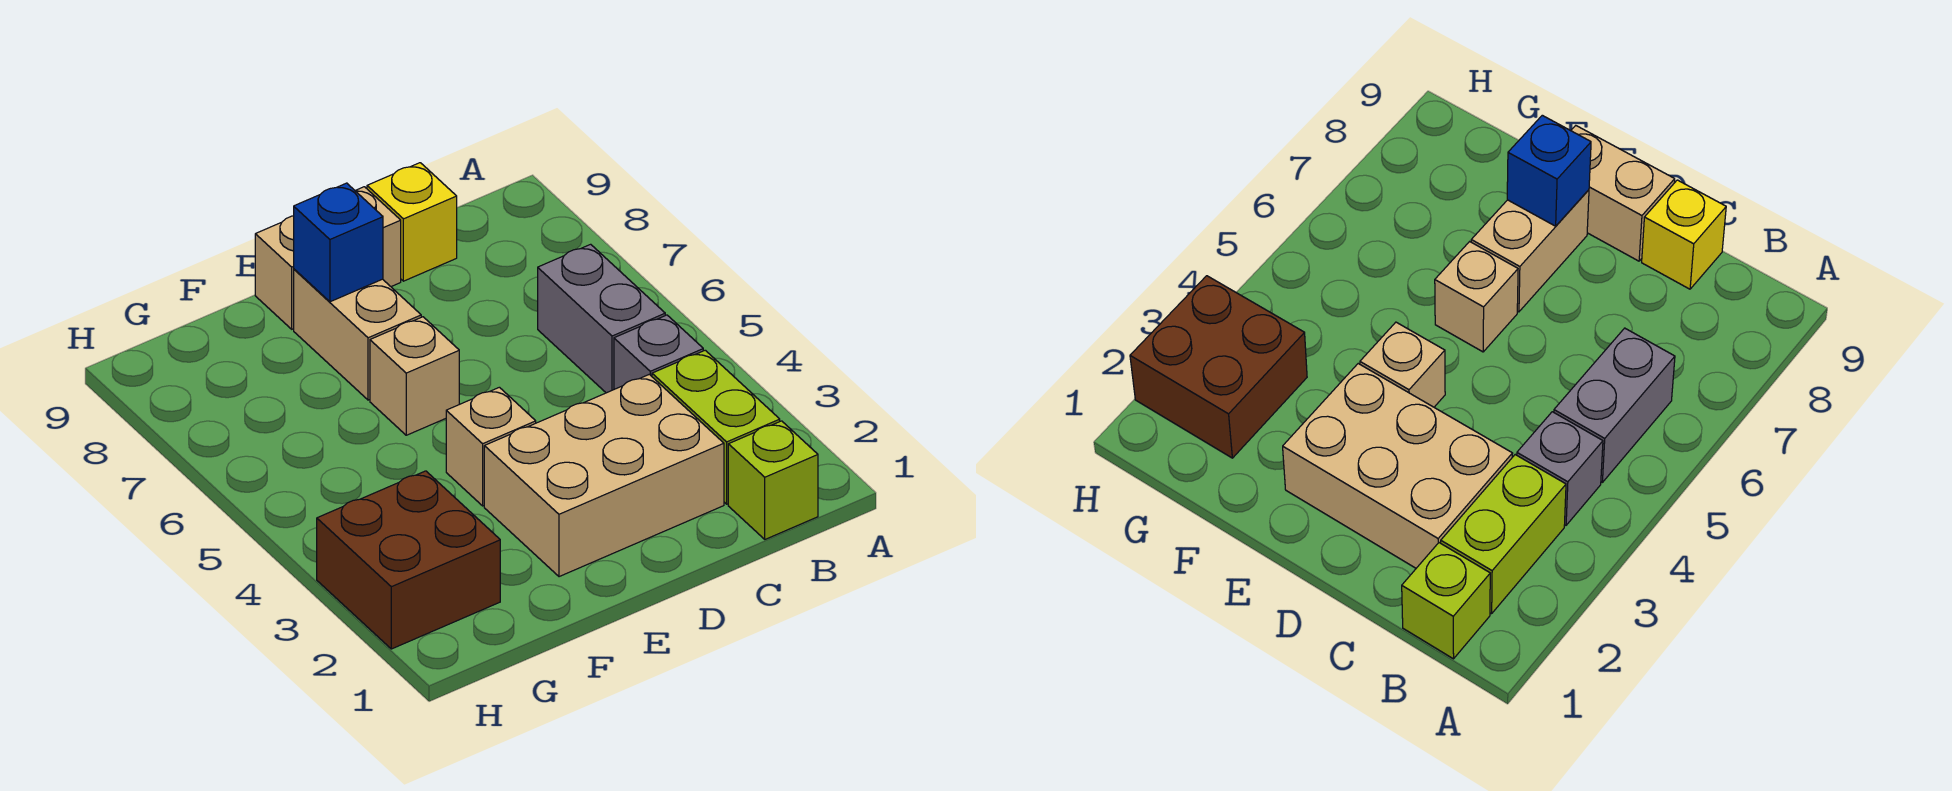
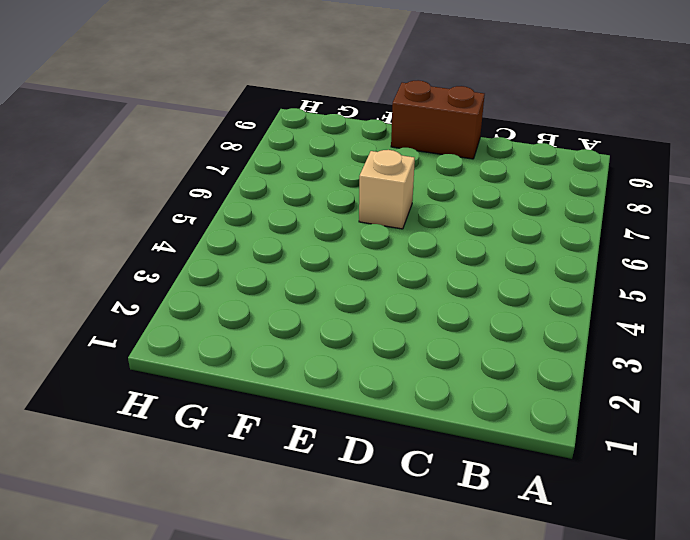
brown brick D9:E9 level 1 -> tan brick D9:E9 level 1
none -> lime brick B1 level 1
none -> lime brick B2:B3 level 1
none -> grey brick B4 level 1

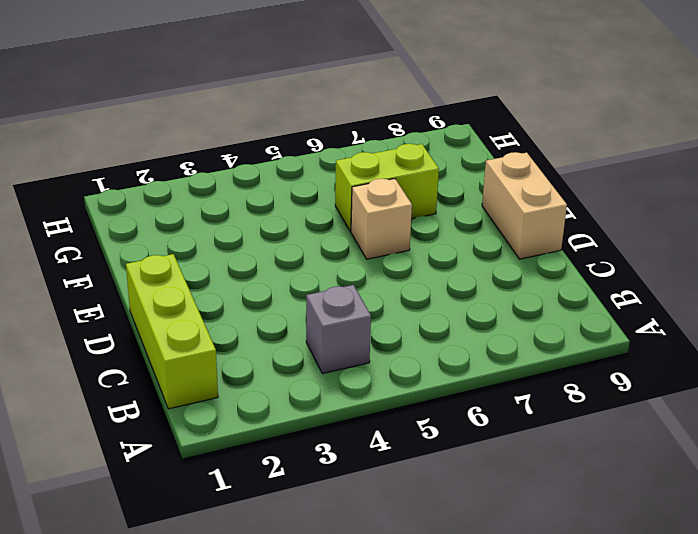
lime brick B1:D1 level 1 -> lime brick B1 level 1
lime brick F6:F7 level 1 -> lime brick B2:B3 level 1
none -> grey brick B5:B6 level 1
none -> tan brick C2:E3 level 1
none -> yellow brick C9 level 1

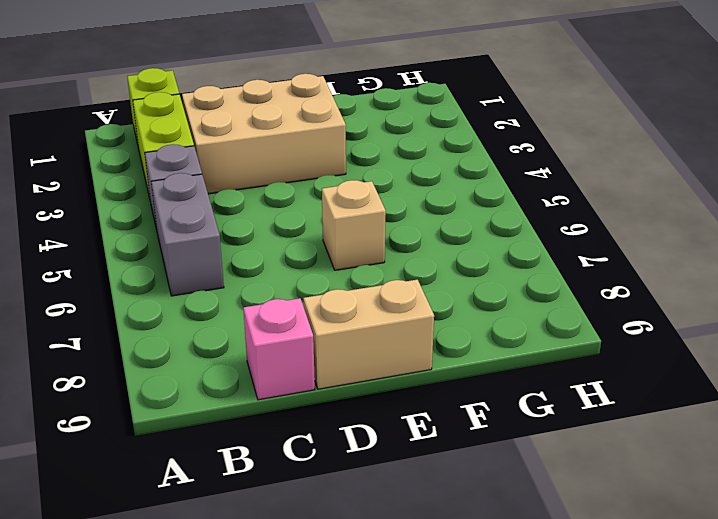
pink brick C9 level 1 -> yellow brick C9 level 1
none -> tan brick E4 level 1
none -> tan brick E7:E8 level 1
none -> brown brick G2:H3 level 1

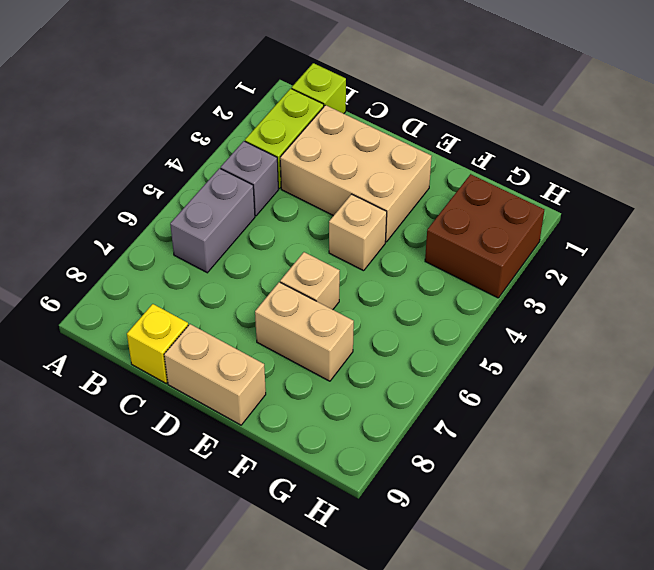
tan brick E7:F7 level 1 -> tan brick E7:E8 level 1
none -> blue brick E8 level 2

